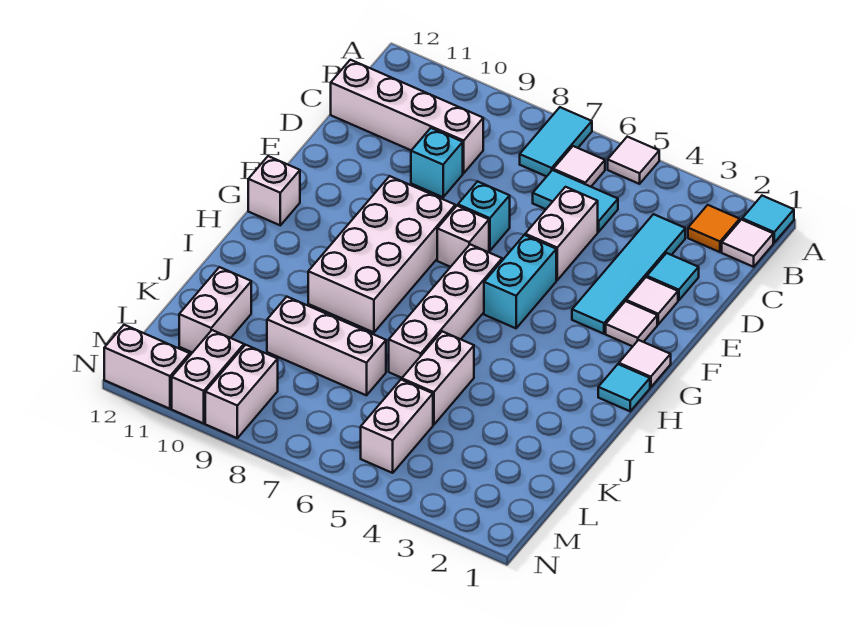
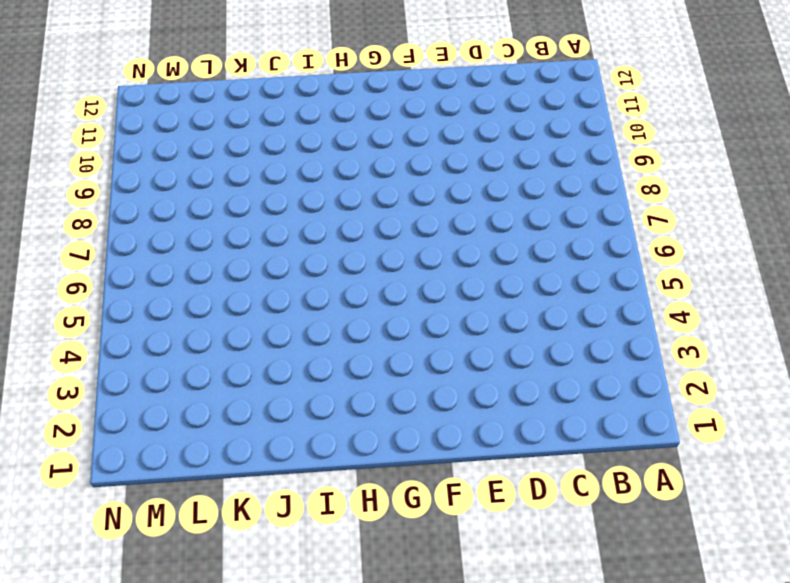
none -> cyan tile A1 level 1
none -> white tile A5 level 1
none -> cyan tile A7:B7 level 1

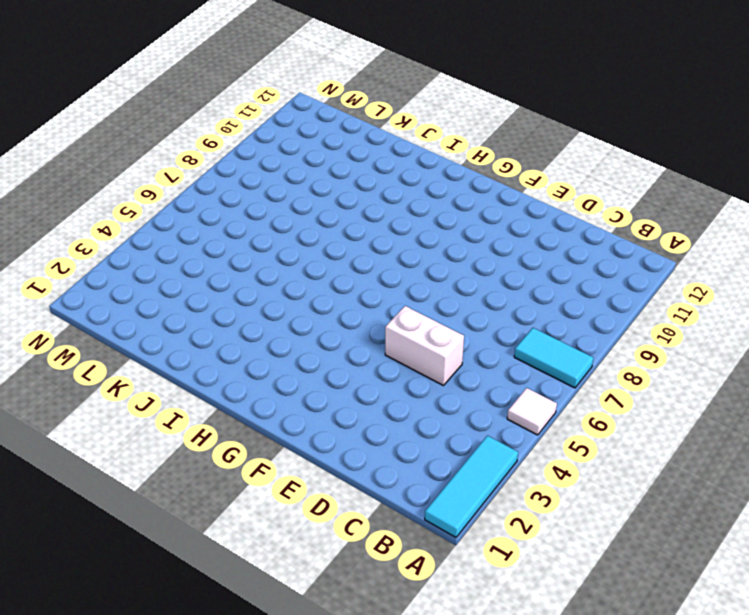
cyan tile A1:A3 level 1 -> cyan tile A1 level 1
none -> white tile B1 level 1
none -> orange tile B2 level 1
none -> white tile B6 level 1

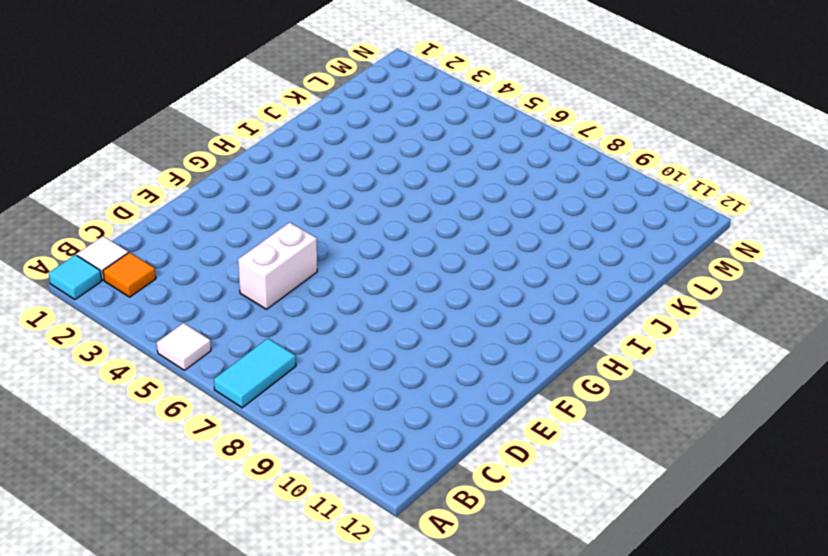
none -> white tile B6 level 1
none -> cyan tile C3:F3 level 1
none -> cyan tile C5:C6 level 1

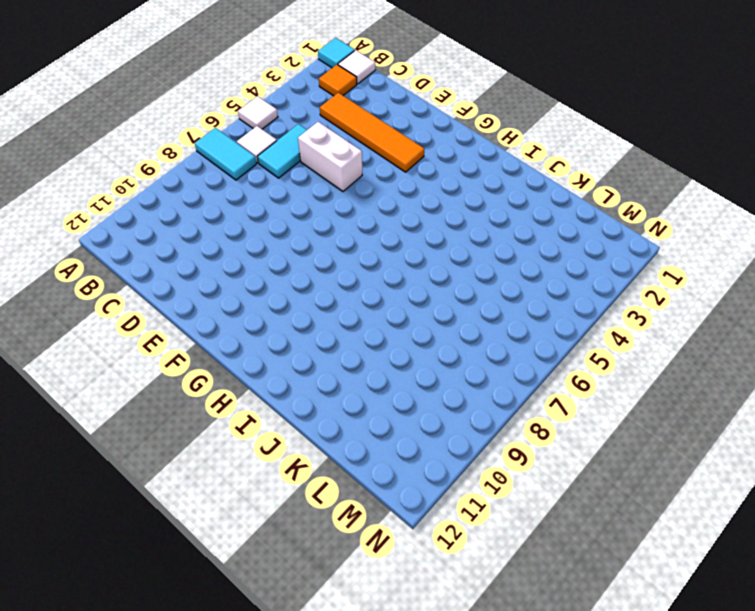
orange tile C3:F3 level 1 -> cyan tile C3:F3 level 1
none -> white brick C9:C12 level 1
none -> cyan tile D2 level 1
none -> cyan brick D9 level 1

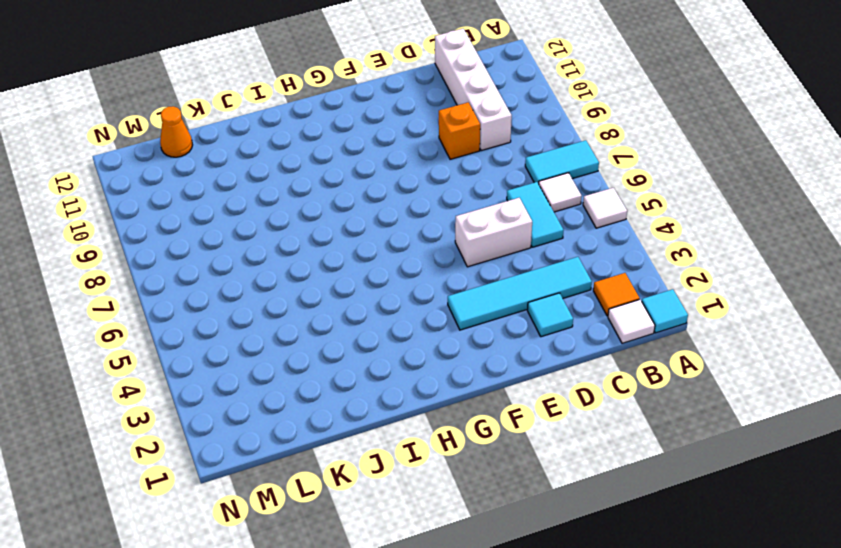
orange brick D9 level 1 -> cyan brick D9 level 1
orange cone L12 level 1 -> none
none -> white tile E2 level 1
none -> cyan brick E7 level 1
none -> white tile F2 level 1

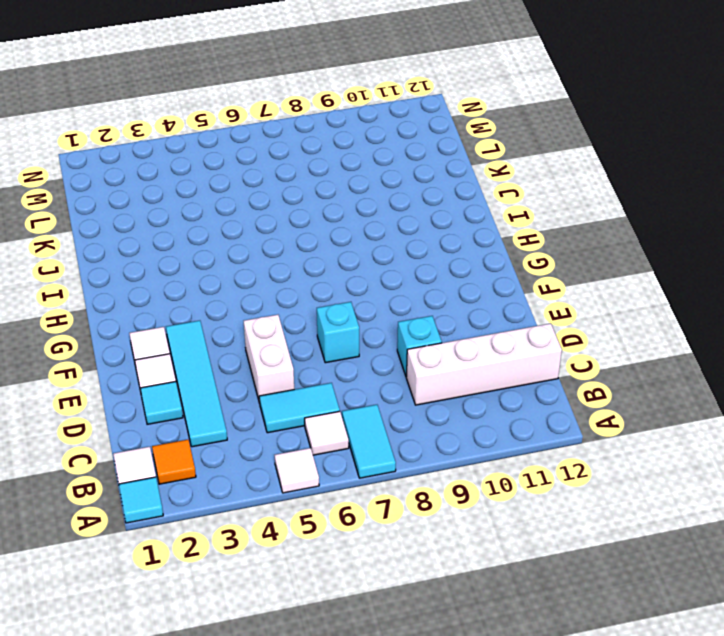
none -> cyan brick F5:G5 level 1
none -> white brick F7 level 1
none -> white brick F8:I9 level 1

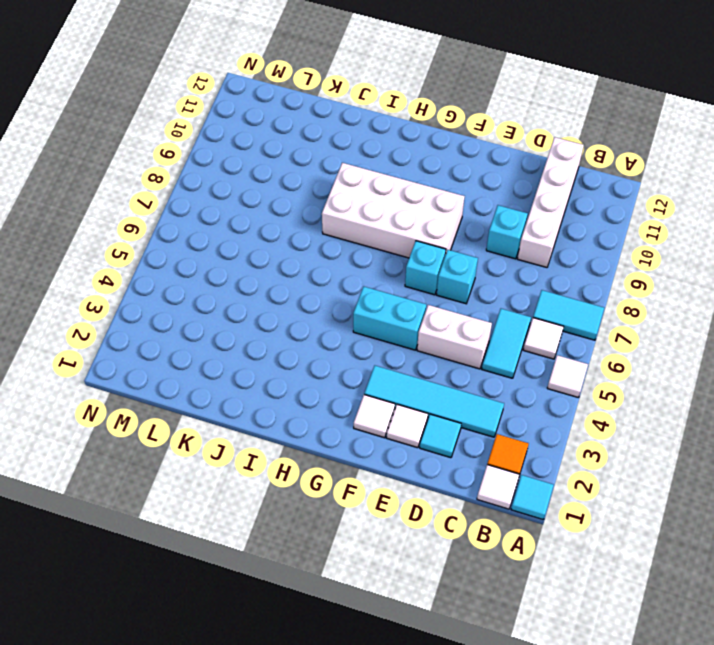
cyan brick F7 level 1 -> white brick F7 level 1
none -> white tile G1 level 1
none -> white brick G6:J6 level 1
none -> white brick G12 level 1

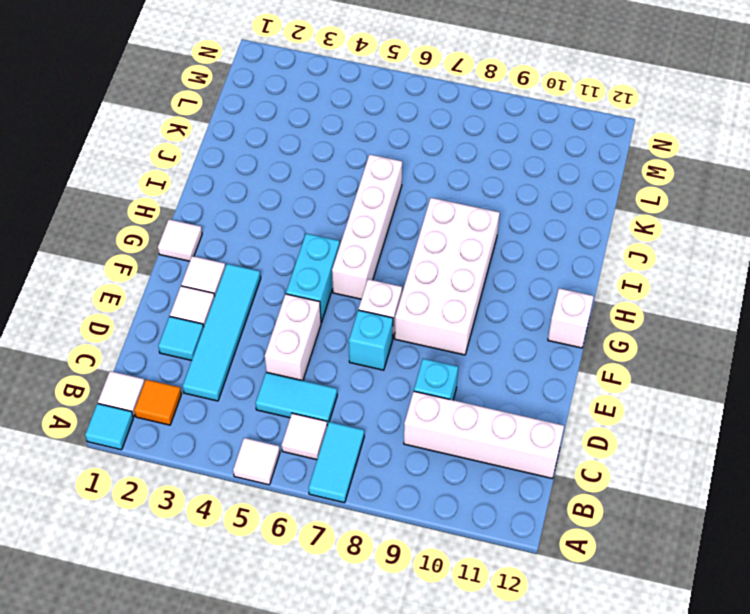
none -> cyan tile H1 level 1
none -> white brick J5:K5 level 1
none -> white brick K7:K9 level 1

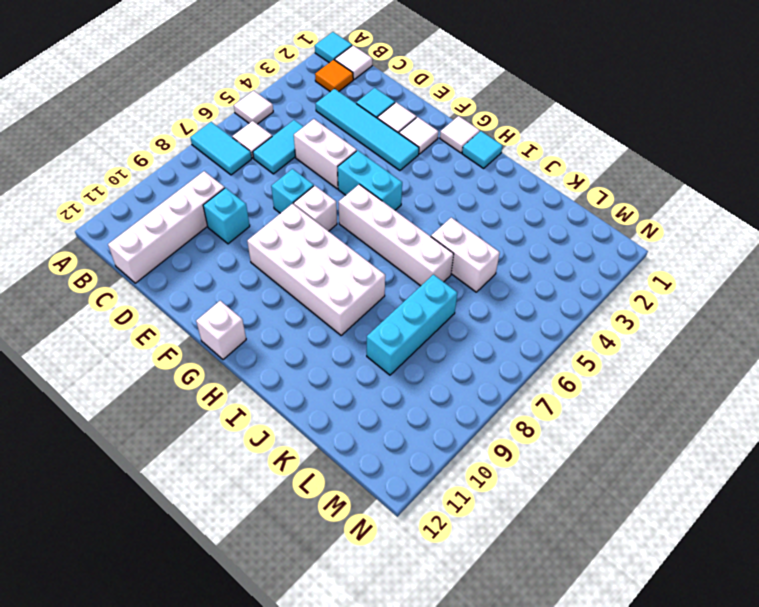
cyan brick K7:K9 level 1 -> white brick K7:K9 level 1
none -> white brick K11:L11 level 1
none -> white brick L5:M5 level 1
none -> white brick M9:N9 level 1

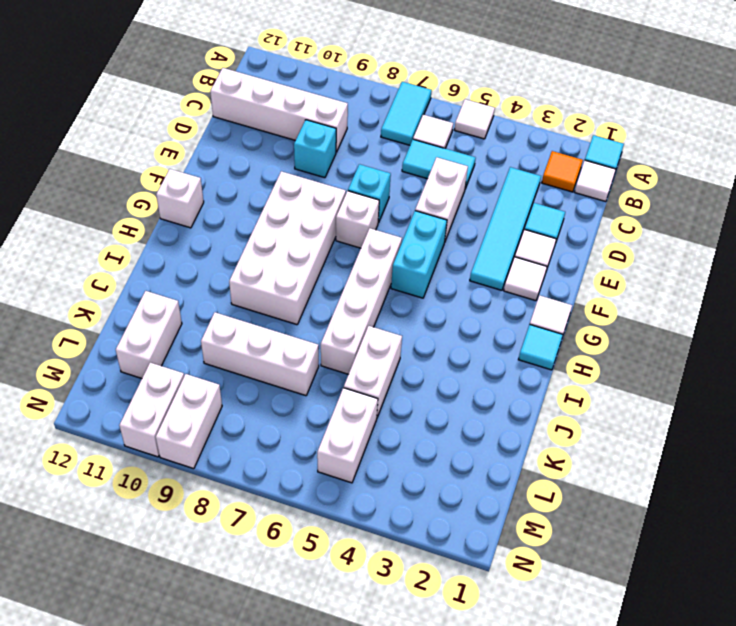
none -> white brick N11:N12 level 1

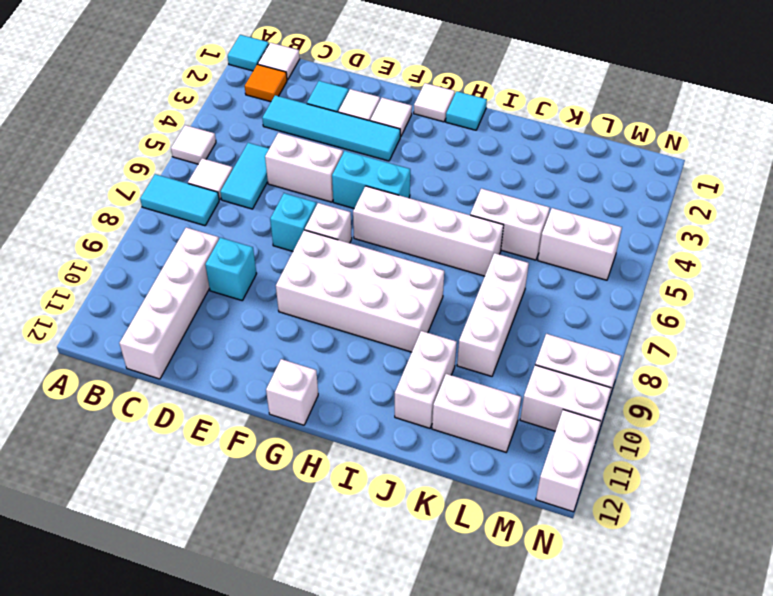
white brick J10:J11 level 1 -> none

